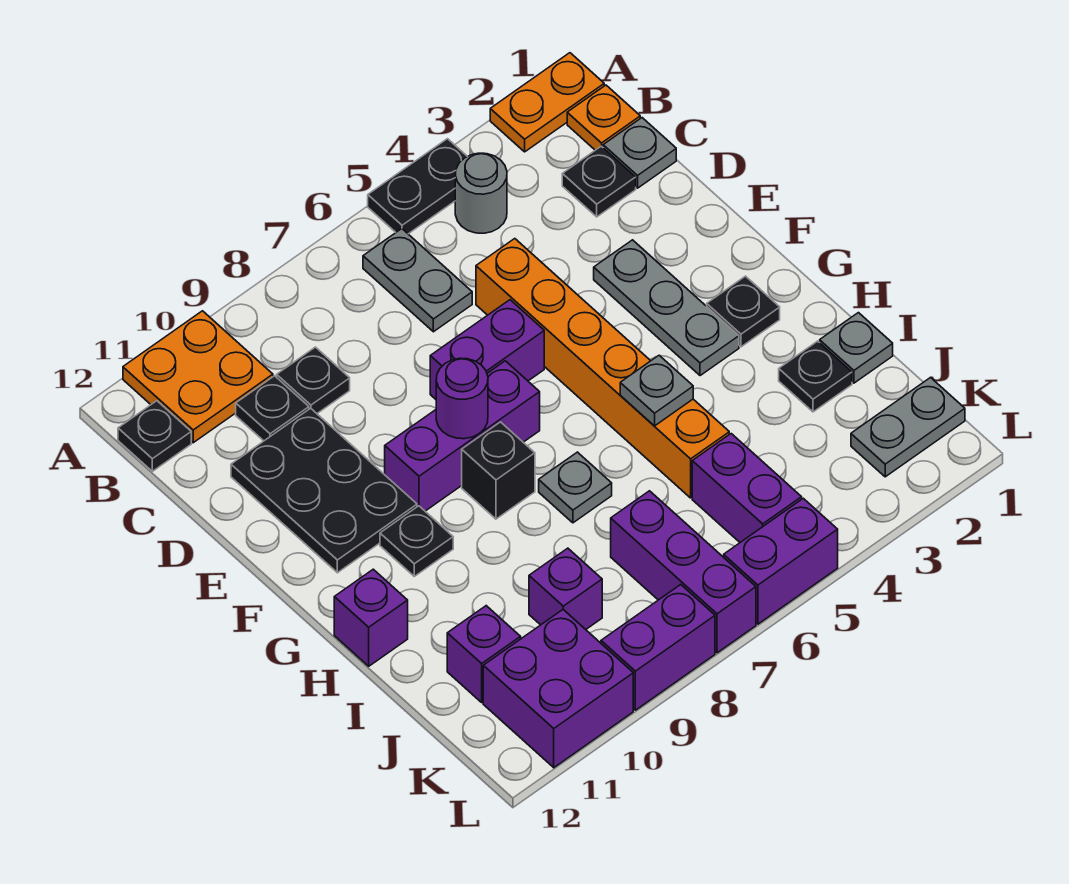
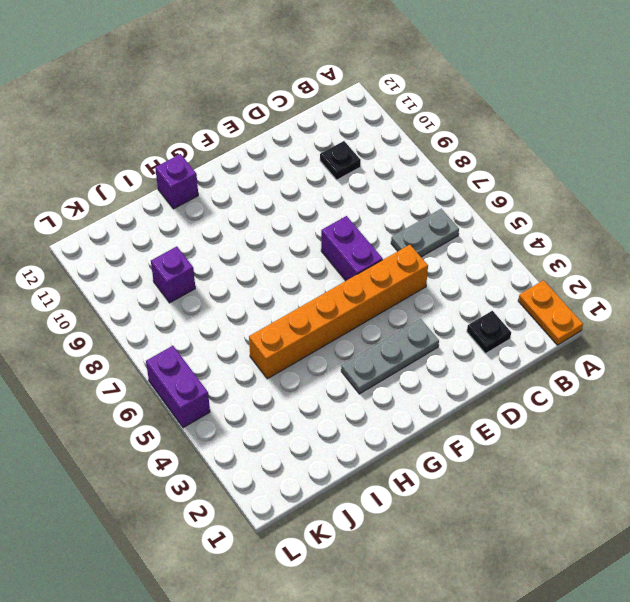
none -> black plate A4:A5 level 1
none -> orange plate A10:B11 level 1
none -> orange plate B1 level 1
none -> grey round brick B4 level 1

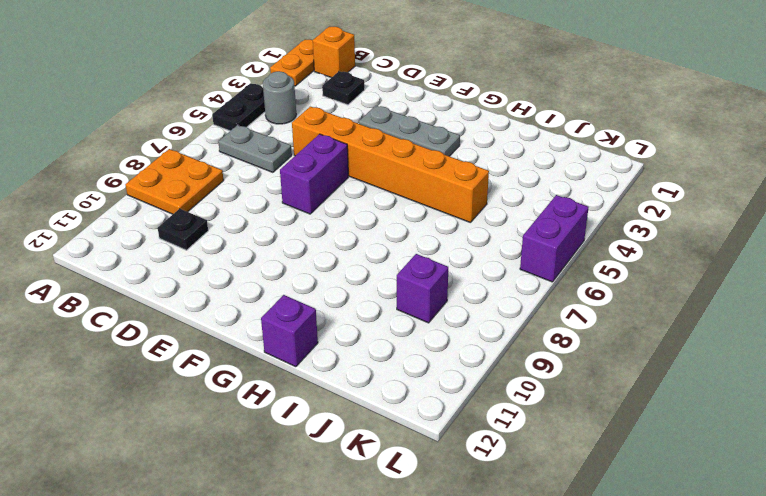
orange plate A8:B9 level 1 -> orange plate A10:B11 level 1
orange brick B1 level 1 -> orange plate B1 level 1
none -> black plate B12 level 1
none -> grey plate C1 level 1
none -> black plate C9 level 1
none -> black plate D10:F11 level 1

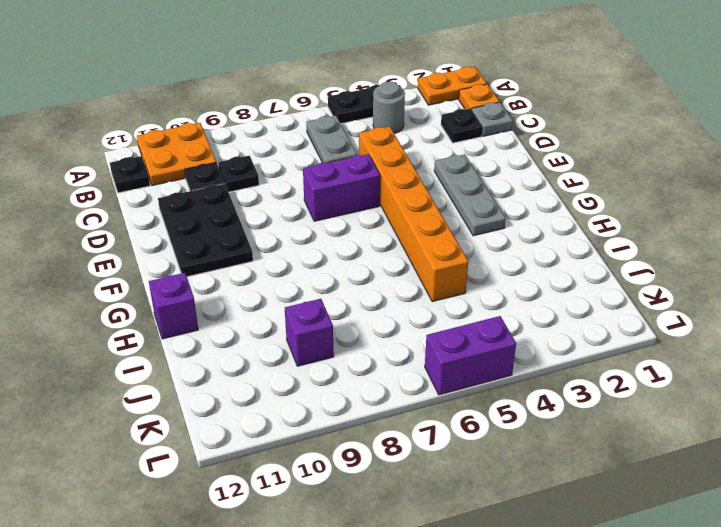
none -> purple brick F7:F9 level 1
none -> black plate G2 level 1
none -> black brick G8 level 1
none -> black plate G10 level 1

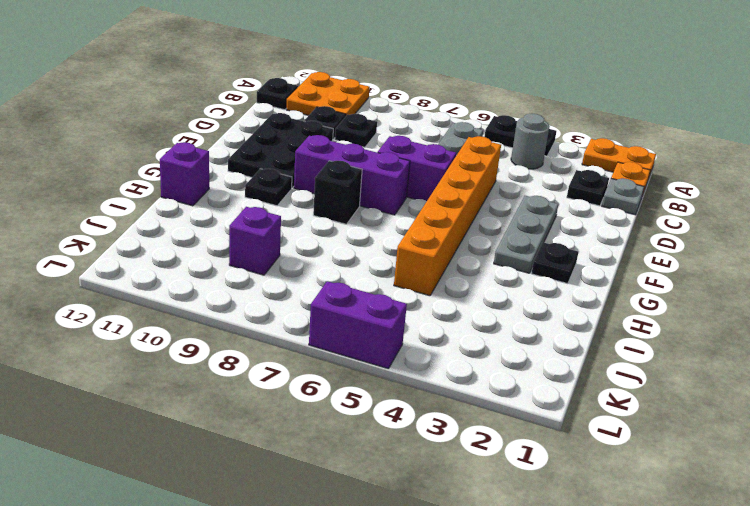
none -> grey plate H7 level 1
none -> grey plate I1 level 1
none -> black plate I2 level 1
none -> purple brick J5:K5 level 1

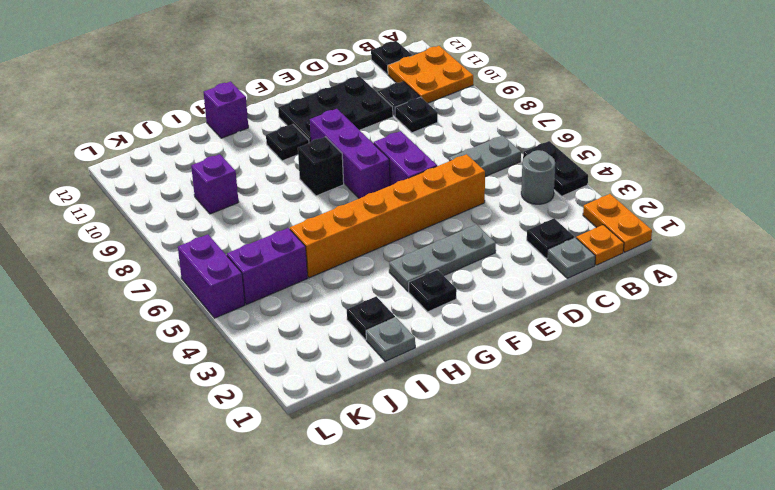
none -> grey plate H7 level 1
none -> purple brick J7:L7 level 1
none -> purple brick J11 level 1
none -> grey plate K1:K2 level 1

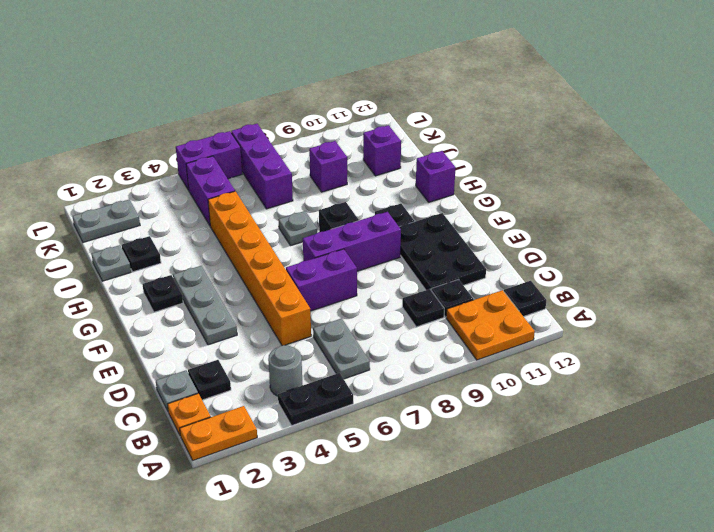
none -> purple brick K10:L11 level 1
none -> purple brick L8:L9 level 1
none -> purple round brick F8 level 2
none -> grey plate H5 level 2

